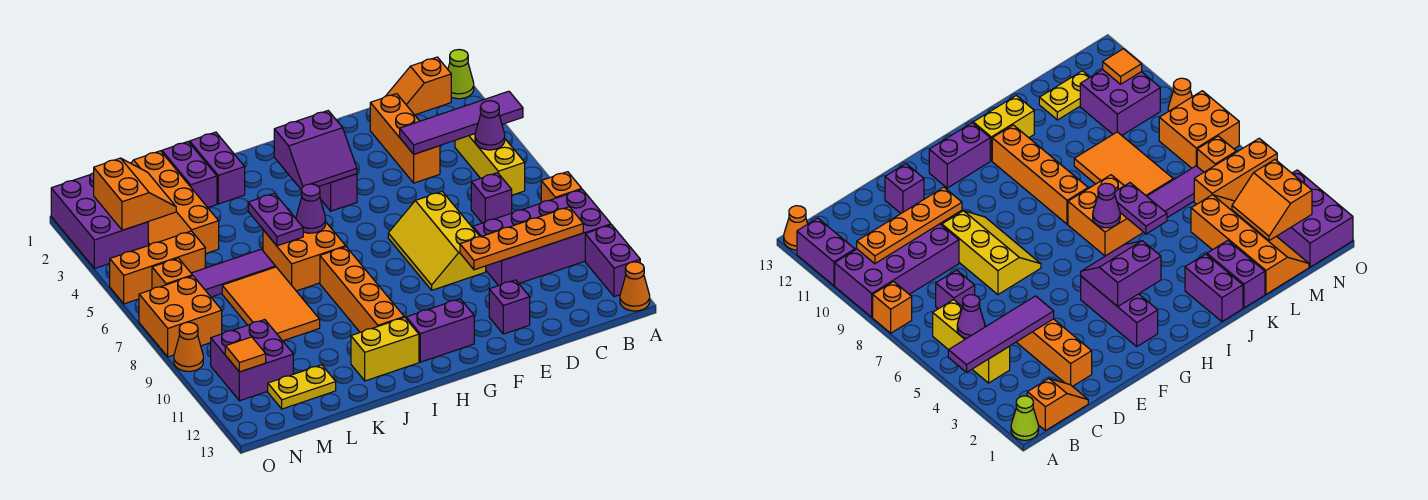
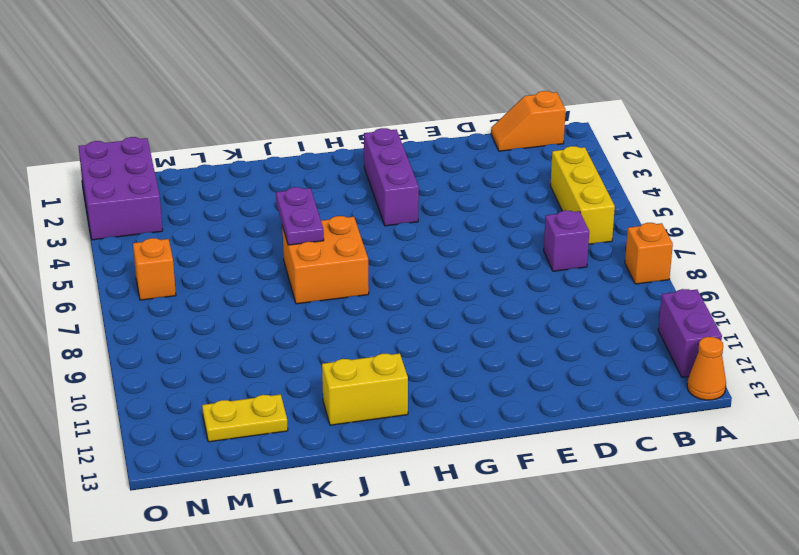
none -> lime cone A1 level 1
none -> purple brick A9:D10 level 1
none -> orange brick D2:D4 level 1
none -> yellow slope E7:F9 level 1 top E

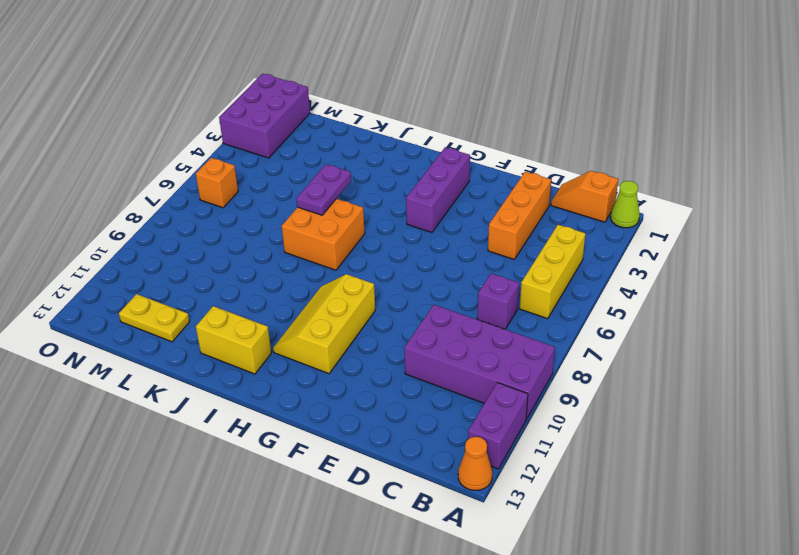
yellow slope G9:H11 level 1 top G -> yellow slope E7:F9 level 1 top E
none -> orange brick A8 level 1
none -> purple brick E12 level 1
none -> purple brick G12:H12 level 1
none -> orange brick I8:I11 level 1

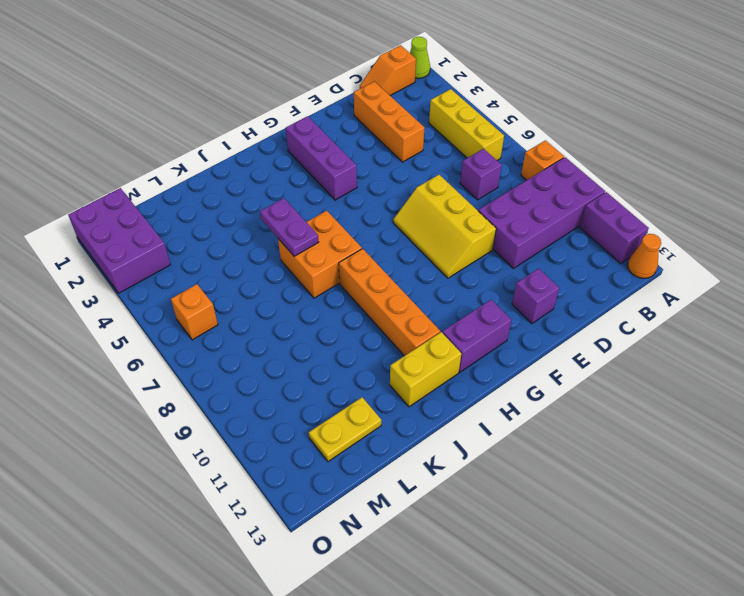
none -> purple brick J1:J2 level 1
none -> purple brick K1:K2 level 1
none -> purple tile K6:M6 level 1
none -> orange tile K7:L9 level 1

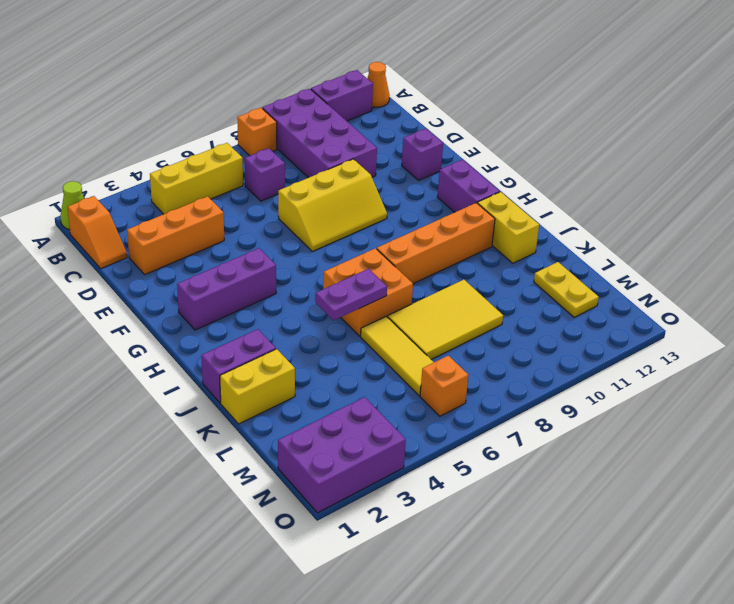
yellow brick K1:K2 level 1 -> purple brick K1:K2 level 1
yellow tile K6:M6 level 1 -> purple tile K6:M6 level 1
yellow tile K7:L9 level 1 -> orange tile K7:L9 level 1
none -> orange slope L1:M4 level 1 top L
none -> orange brick M5:O5 level 1
none -> purple brick M10:N11 level 1
none -> orange brick N7:O8 level 1

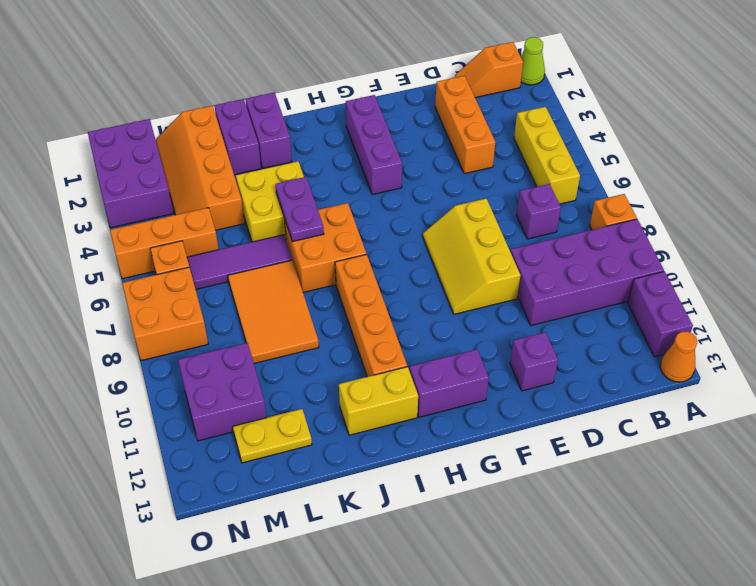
yellow brick J4:K5 level 1 -> none
none -> orange cone O9 level 1
none -> purple tile A4:D4 level 2
none -> purple cone B5 level 2
none -> orange plate B10:E10 level 2

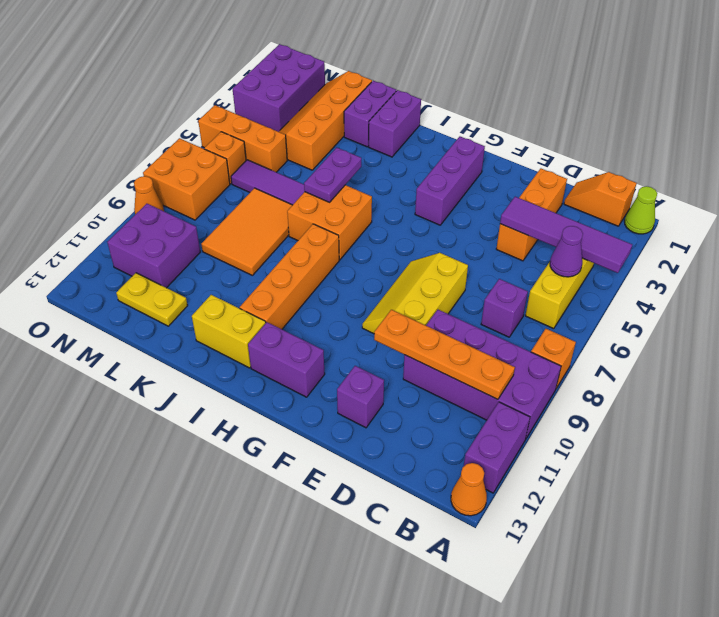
none -> purple slope G3:H4 level 2 top 3
none -> purple cone I6 level 2
none -> orange slope M2:N3 level 2 top N
none -> orange tile N11 level 2

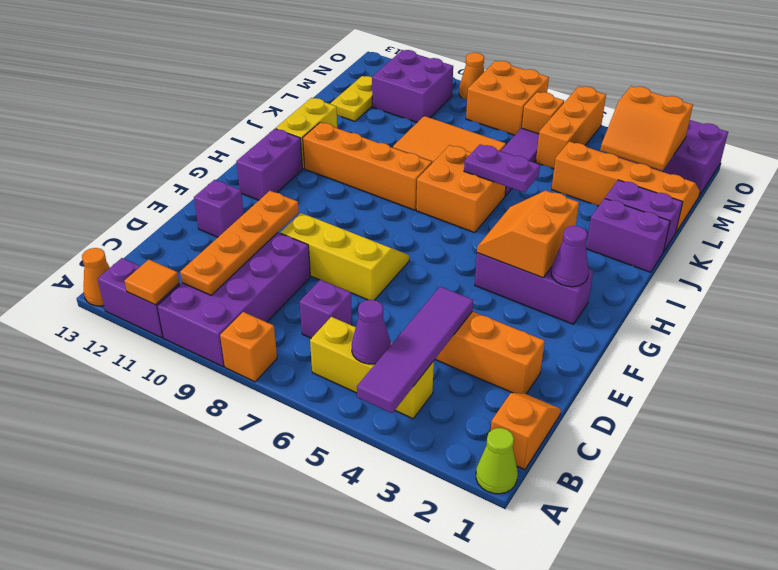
orange tile A11 level 2 -> orange tile N11 level 2
purple cone G2 level 2 -> purple cone I6 level 2
orange slope G3:H4 level 2 top 3 -> purple slope G3:H4 level 2 top 3

